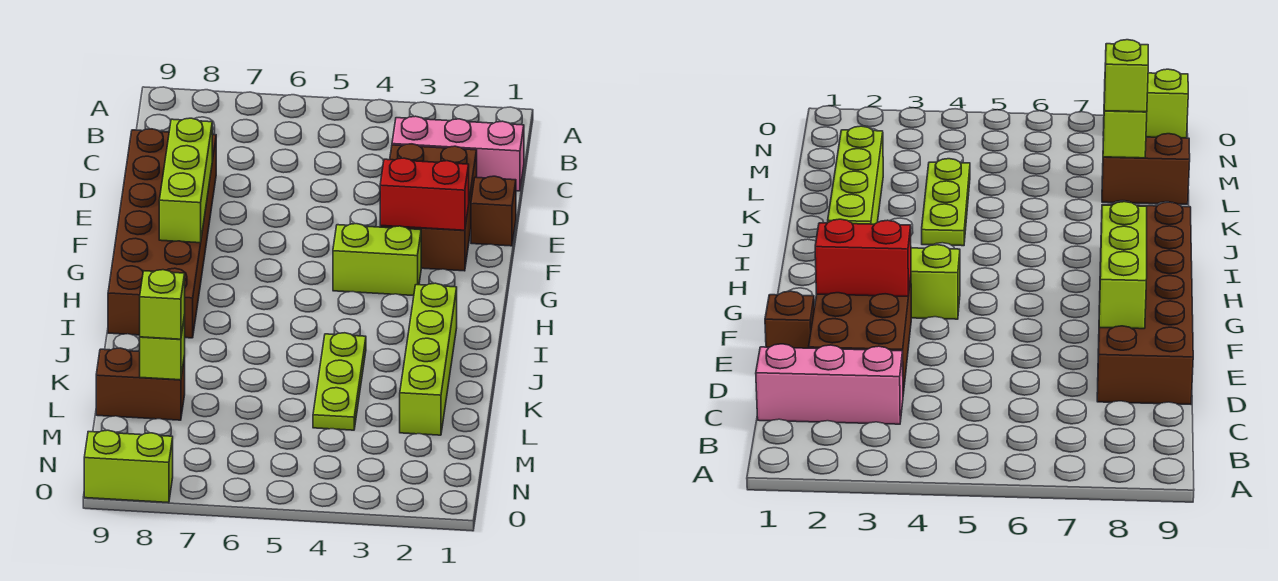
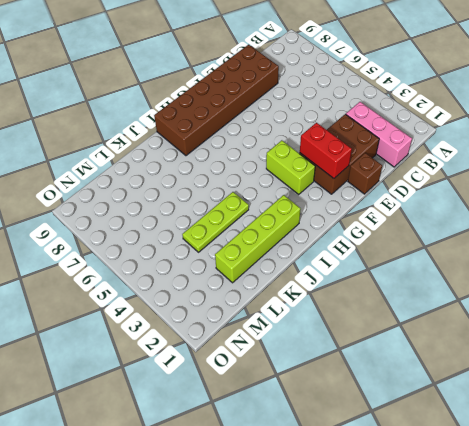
none -> brown brick L8:L9 level 1
none -> lime brick O8:O9 level 1
none -> lime brick E8:G8 level 2

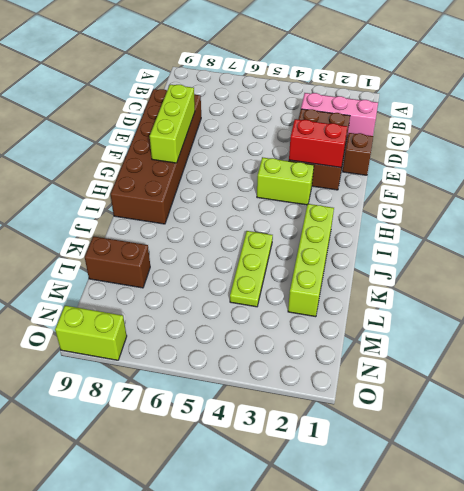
none -> lime brick L8 level 2
none -> lime brick L8 level 3

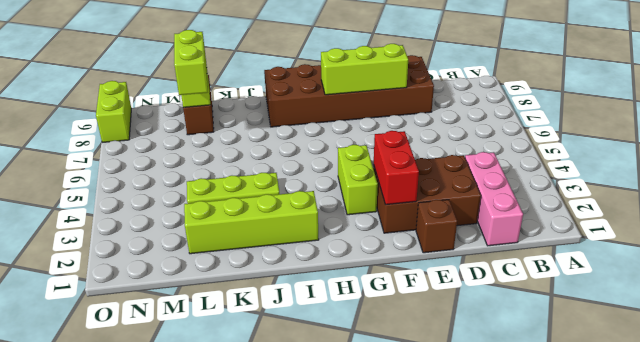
lime brick L7:L8 level 3 -> lime brick L8 level 3

